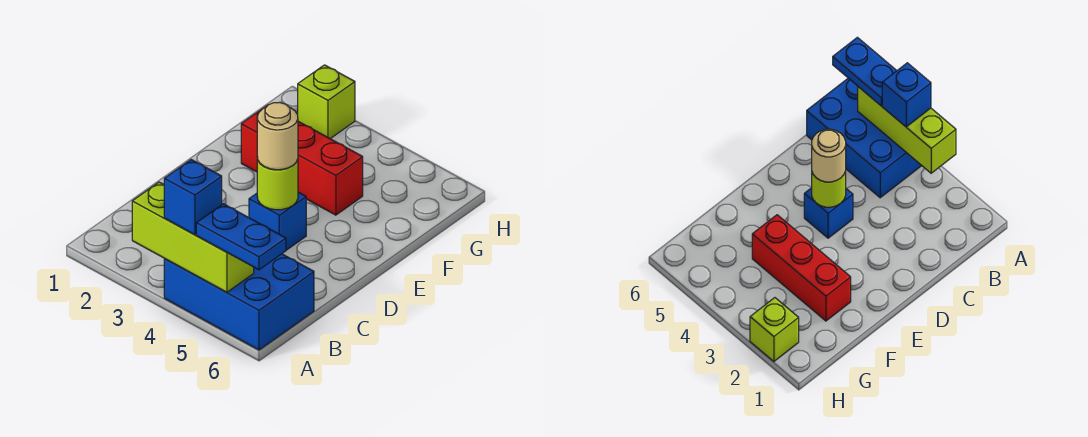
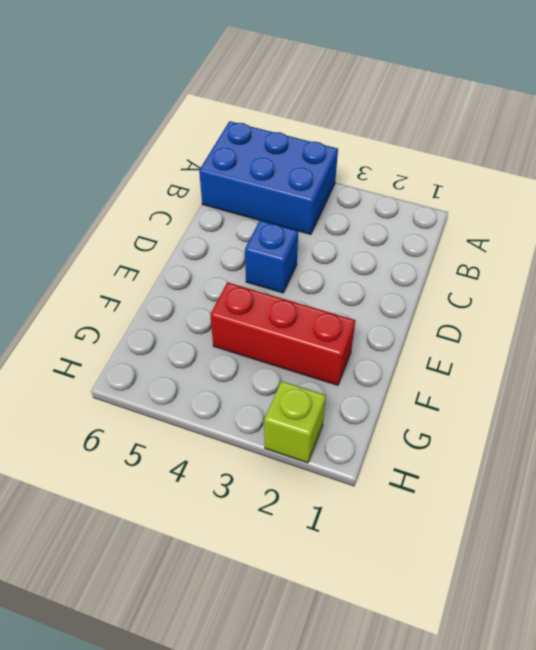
none -> lime brick A3:A5 level 2
none -> lime round brick D4 level 2

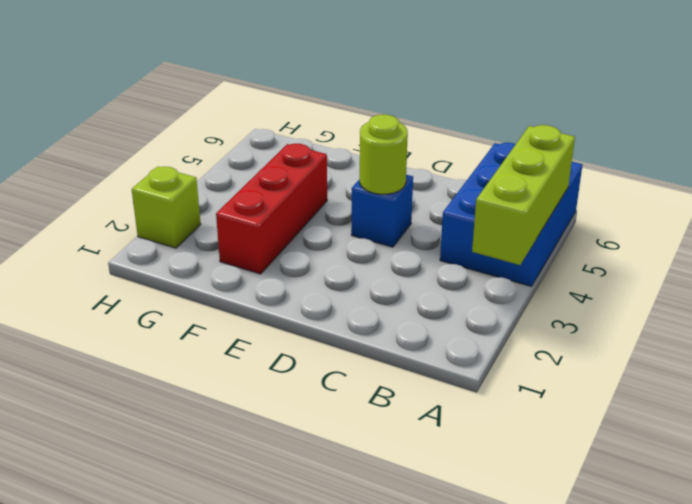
none -> blue brick A4 level 3
none -> blue plate A5:A6 level 3

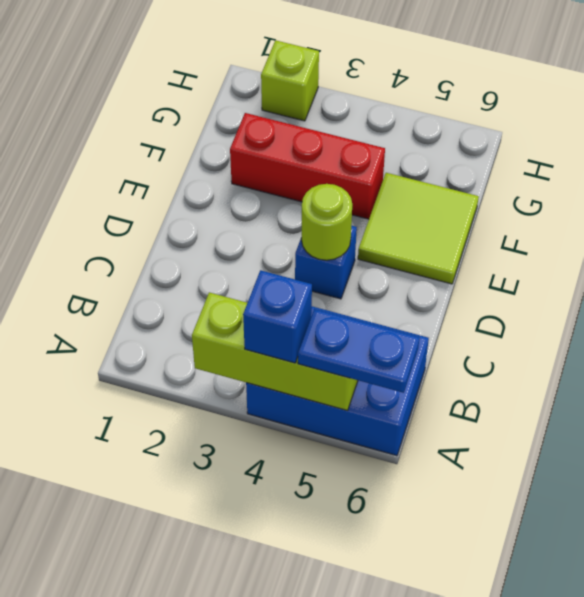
lime tile E5:F6 level 1 -> none
none -> tan round brick D4 level 3

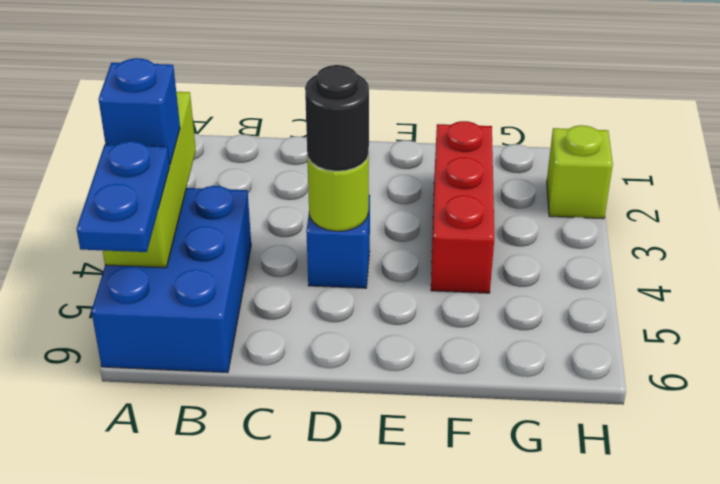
black round brick D4 level 3 -> tan round brick D4 level 3

